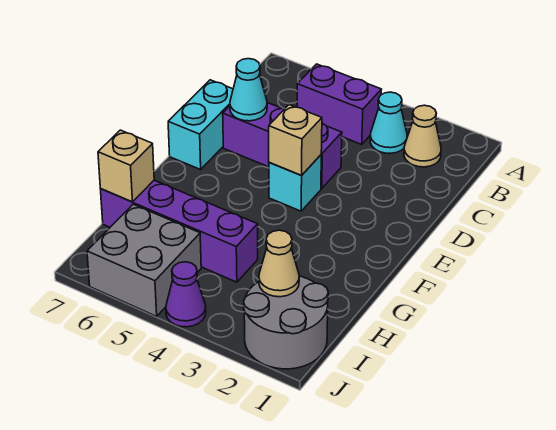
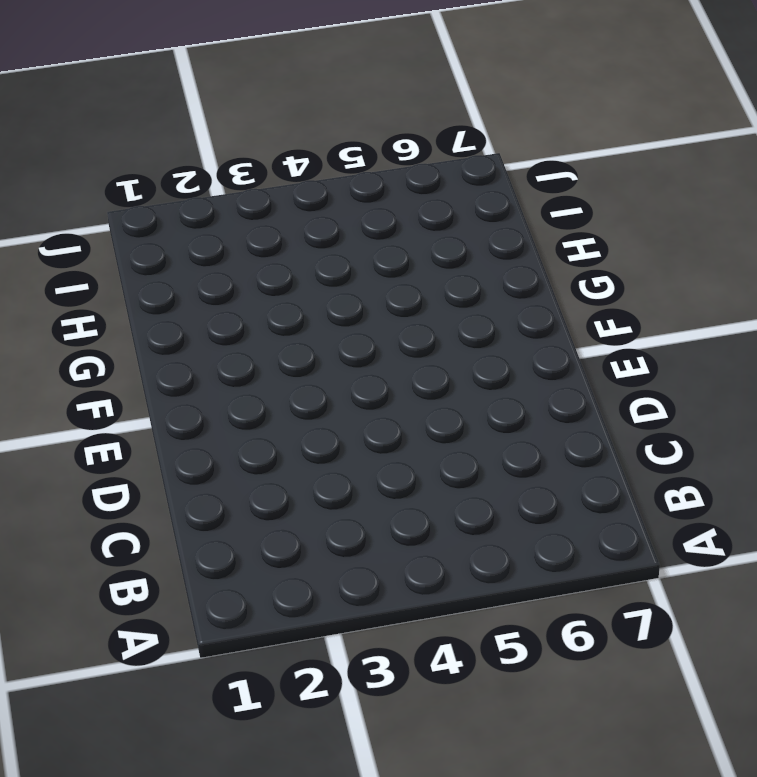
none -> tan cone B2 level 1
none -> cyan cone B3 level 1
none -> purple brick B4:B5 level 1

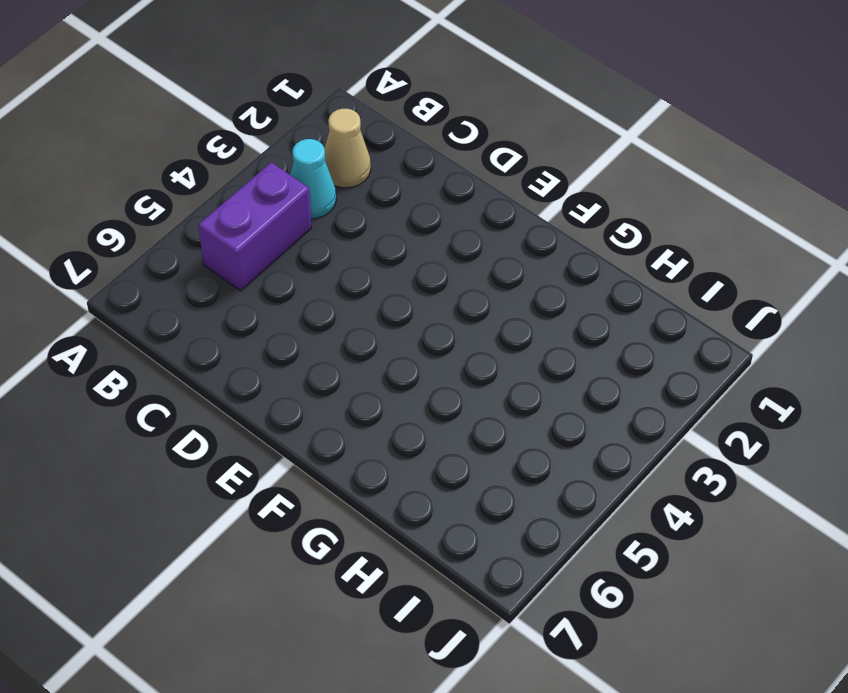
none -> purple brick D4:D6 level 1
none -> cyan brick D7:E7 level 1
none -> cyan brick E4 level 1

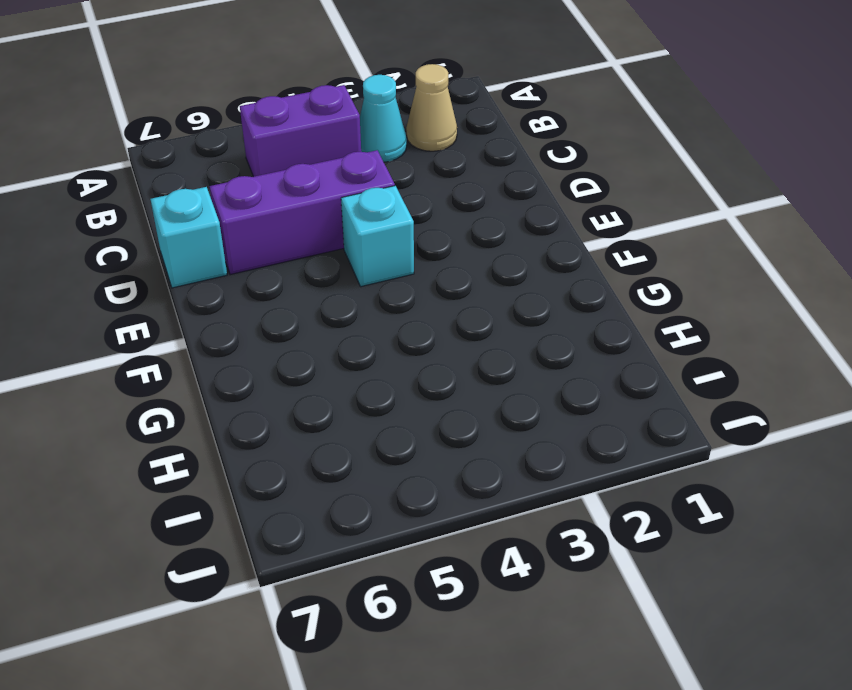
cyan brick D7 level 1 -> cyan brick D7:E7 level 1
none -> purple brick H4:H7 level 1
none -> grey round brick I1:J2 level 1
none -> grey brick I5:J6 level 1

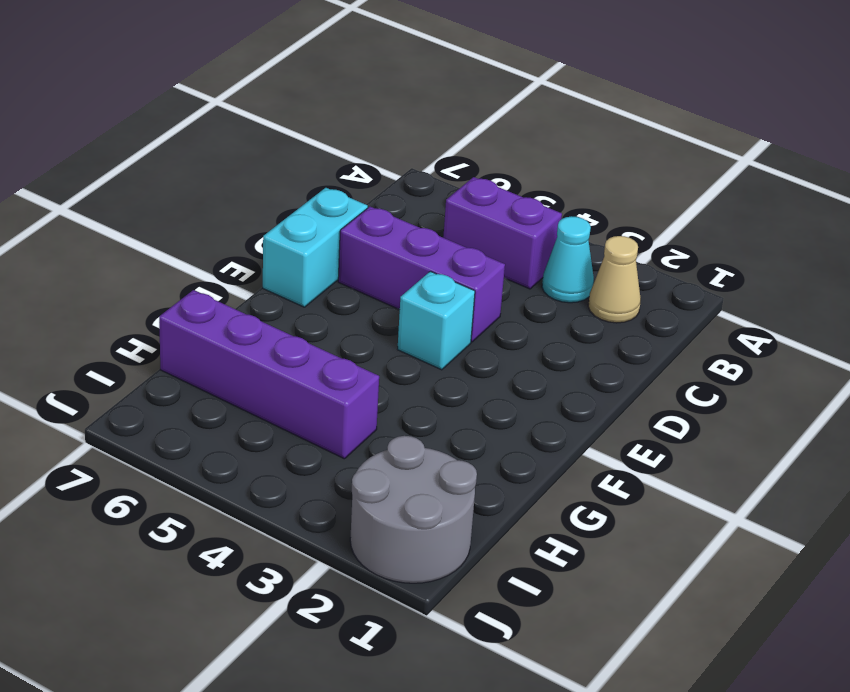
none -> grey brick I5:J6 level 1
none -> purple cone J4 level 1
none -> cyan cone D6 level 2

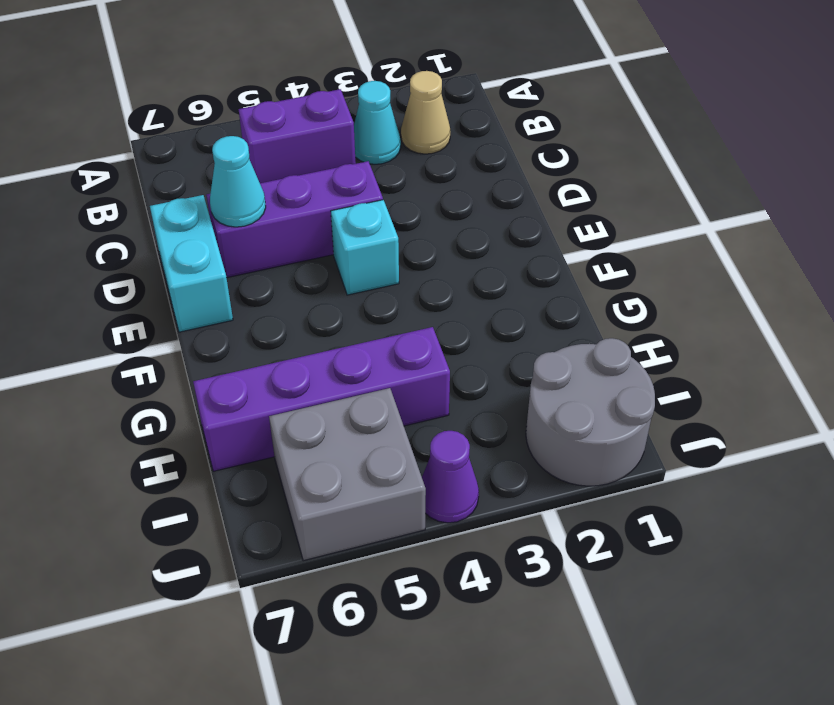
none -> tan brick E4 level 2
none -> tan brick H7 level 2
none -> tan cone I2 level 2

